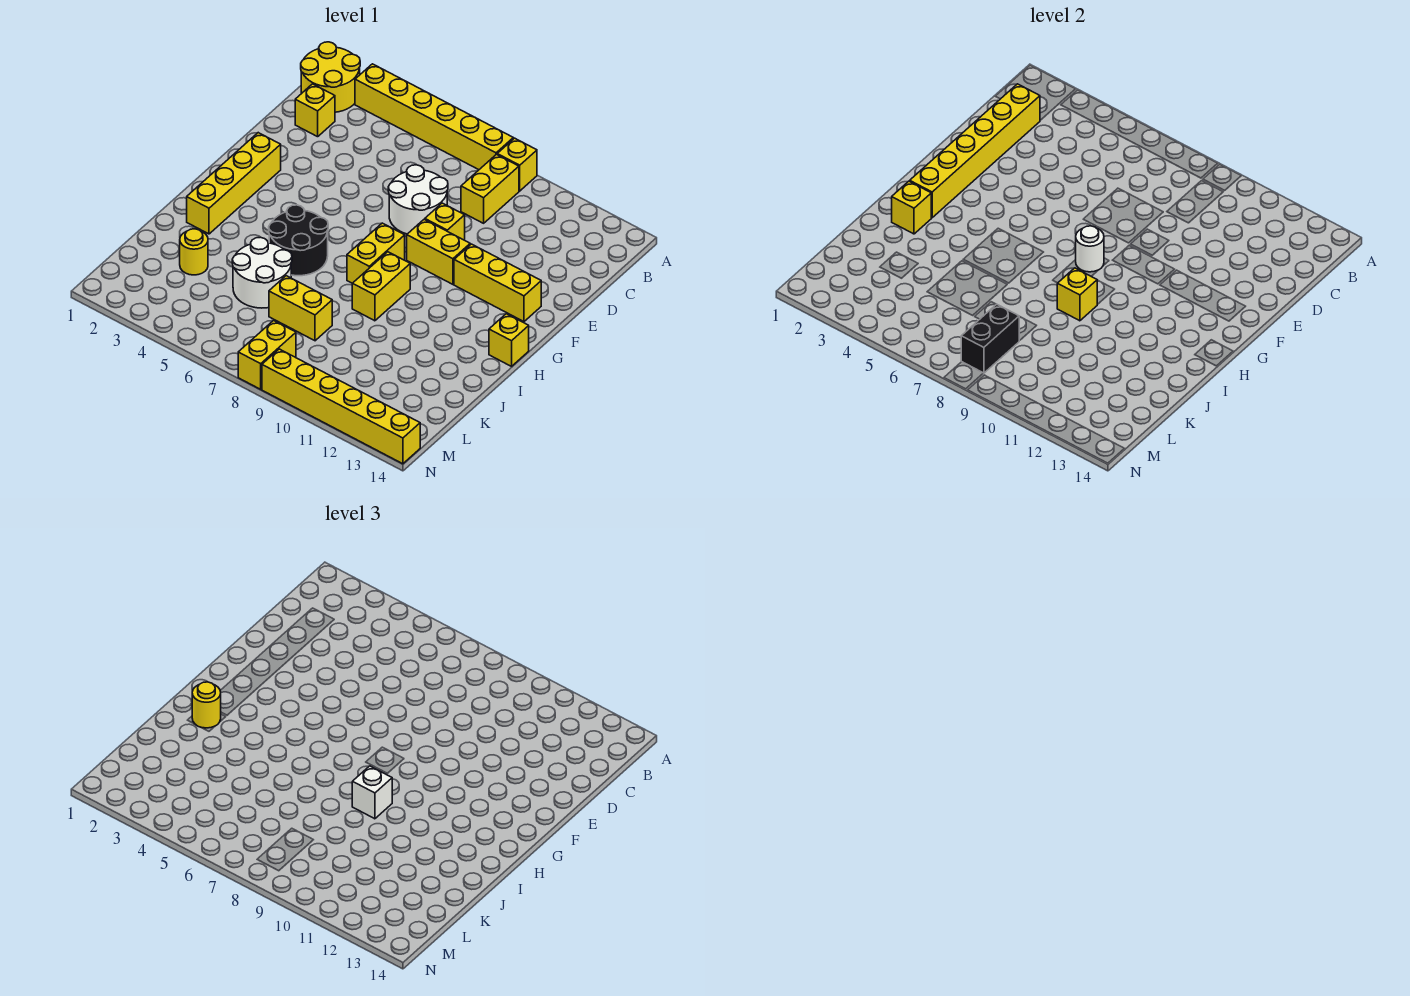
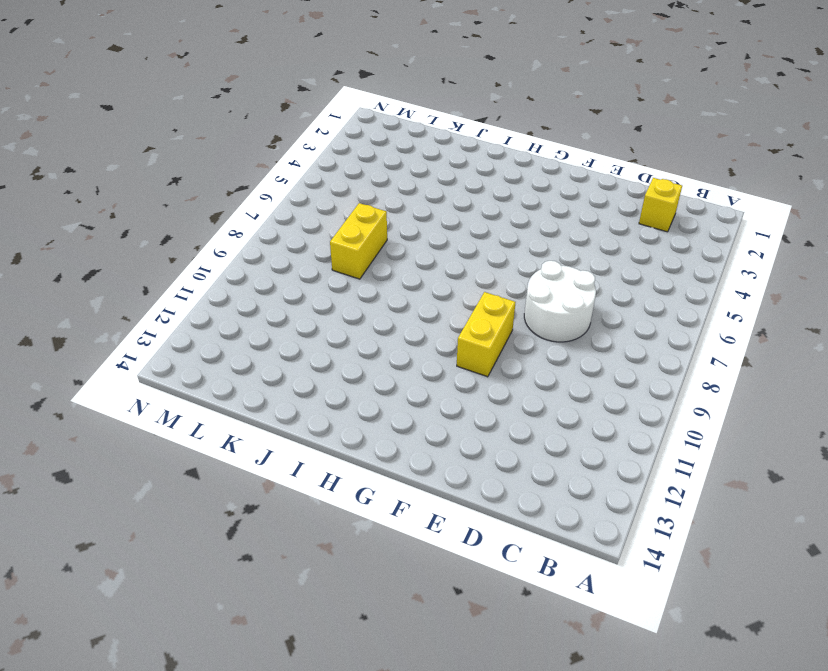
none -> yellow round brick A1:B2 level 1
none -> yellow brick A3:A8 level 1
none -> yellow brick A9 level 1

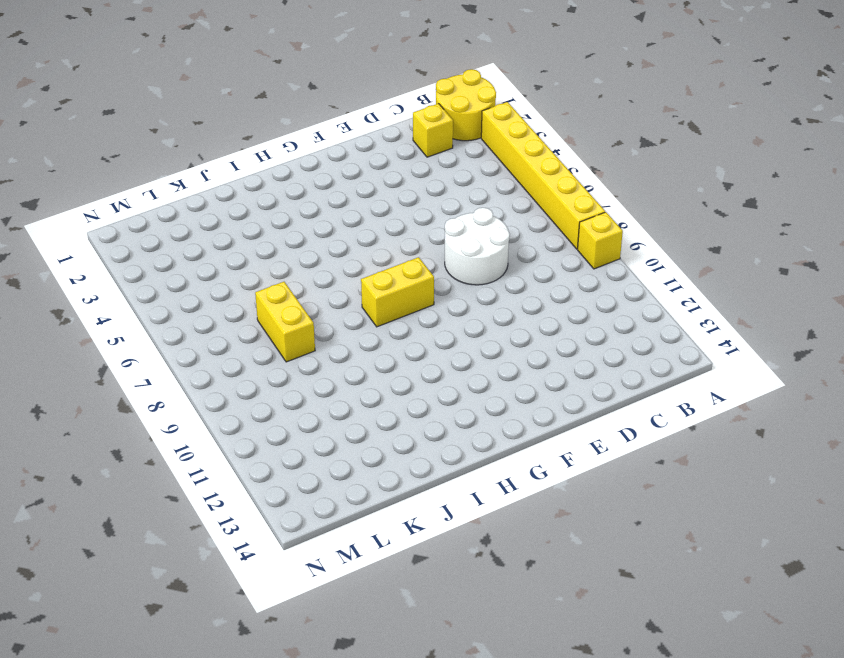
none -> yellow brick B9:C9 level 1
none -> yellow brick E9 level 1
none -> yellow brick F2:I2 level 1

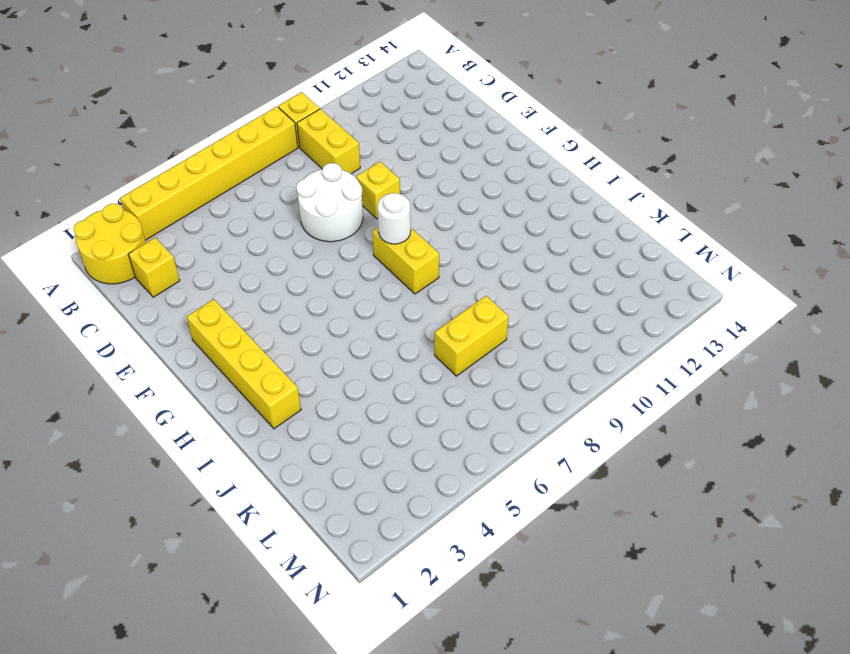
none -> yellow brick F9:F10 level 1
none -> yellow brick F11:F13 level 1
none -> black round brick H5:I6 level 1

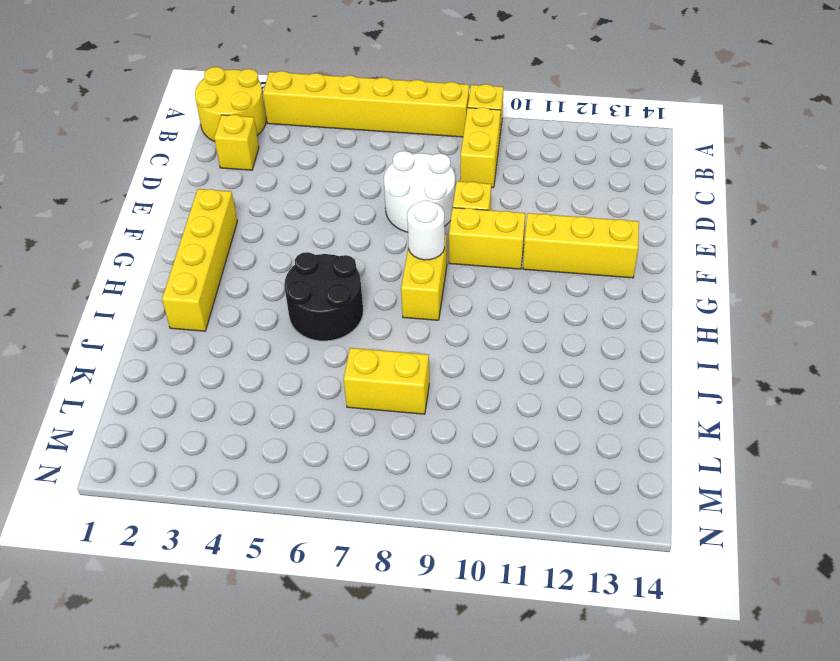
none -> yellow brick H9:I9 level 1
none -> yellow brick H14 level 1
none -> white round brick J5:K6 level 1

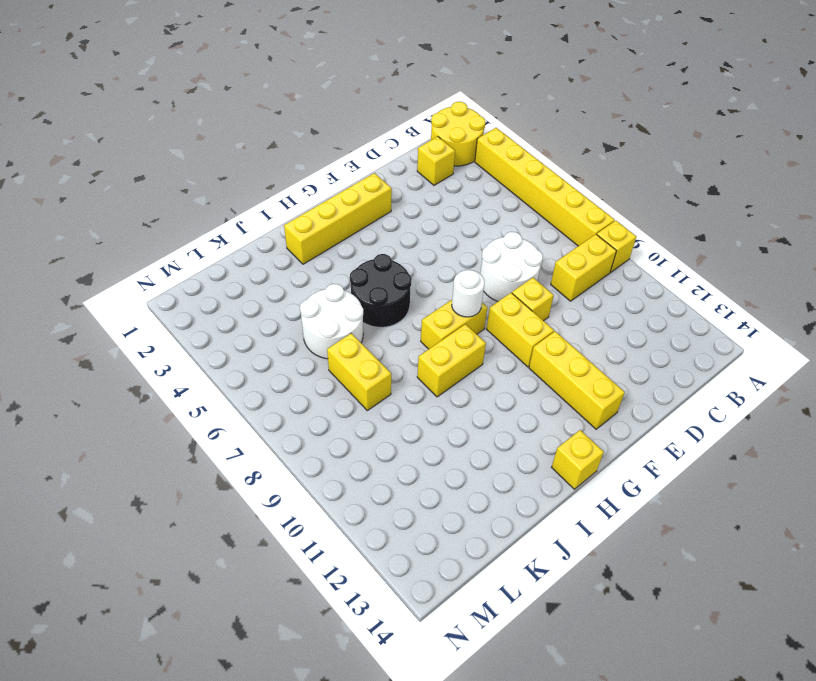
none -> yellow round brick K3 level 1
none -> yellow brick M8:N8 level 1
none -> yellow brick N9:N14 level 1

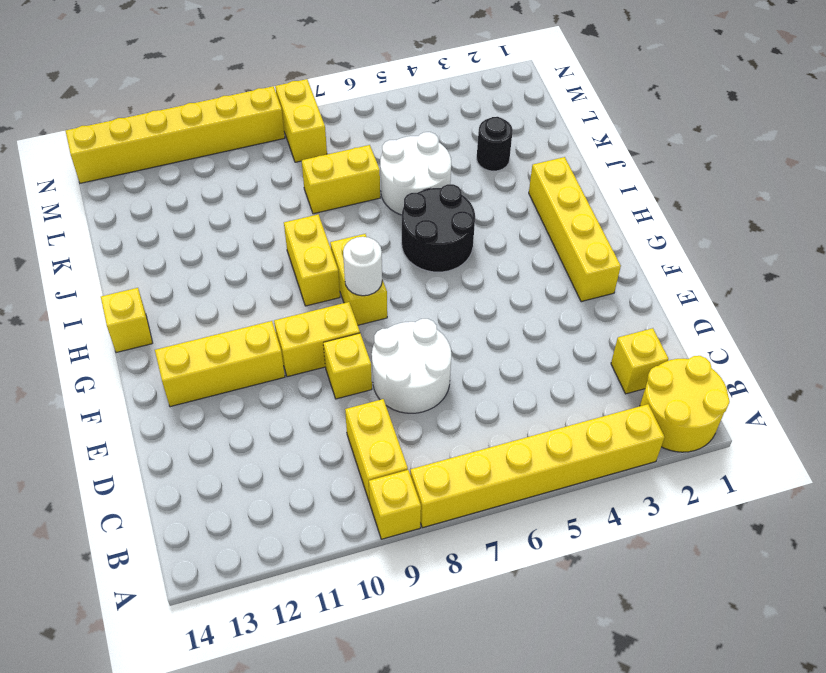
black round brick K3 level 1 -> yellow round brick K3 level 1
none -> yellow brick C2:H2 level 2
none -> yellow brick I2 level 2
none -> yellow brick I9 level 2

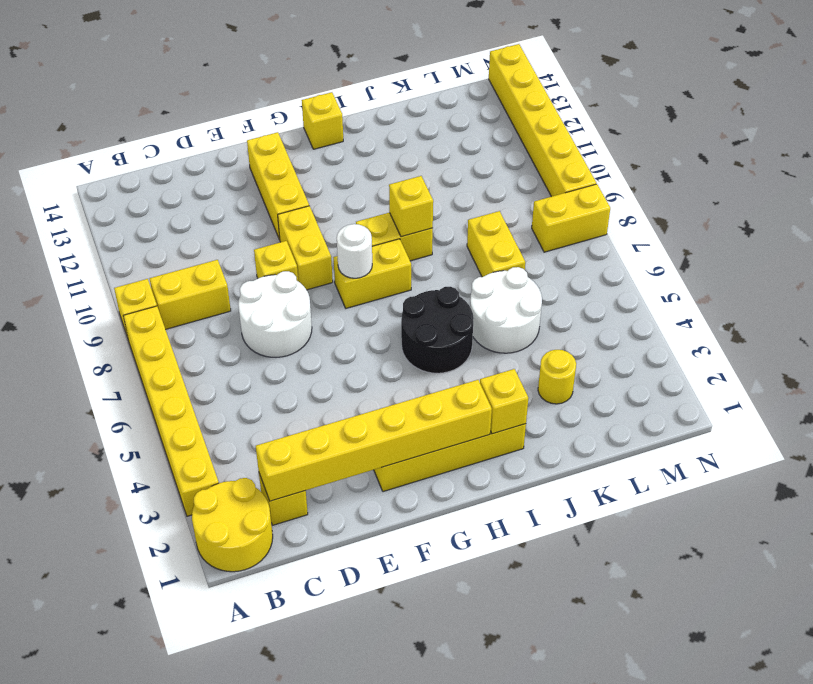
none -> black brick L8:M8 level 2
none -> yellow round brick I2 level 3
none -> white brick I9 level 3

